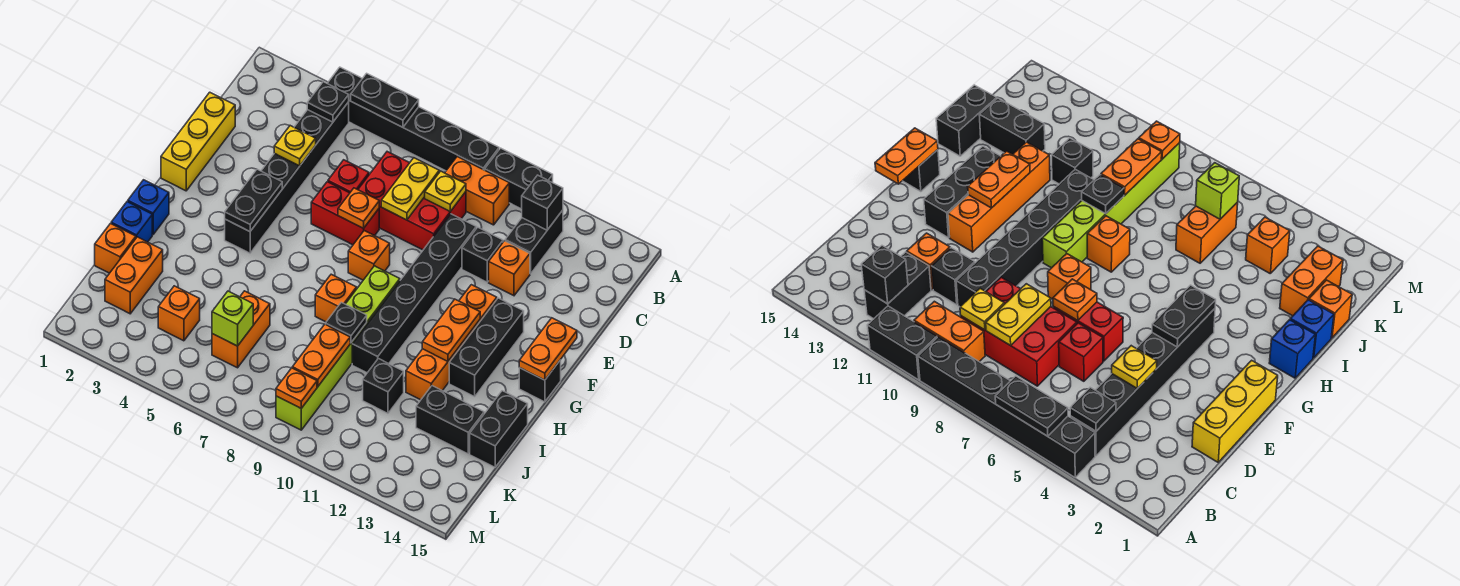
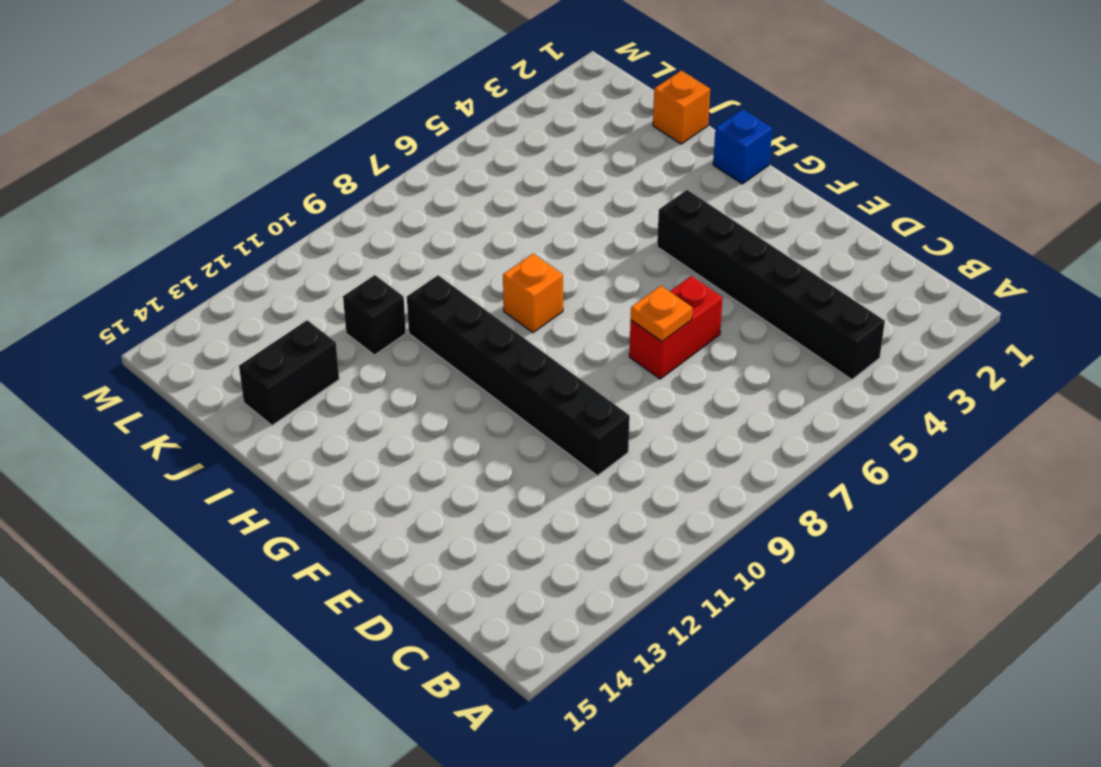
none -> black brick A4:A9 level 1
none -> black brick A10:A11 level 1
none -> orange brick B9:B10 level 1
none -> black brick B12:C12 level 1

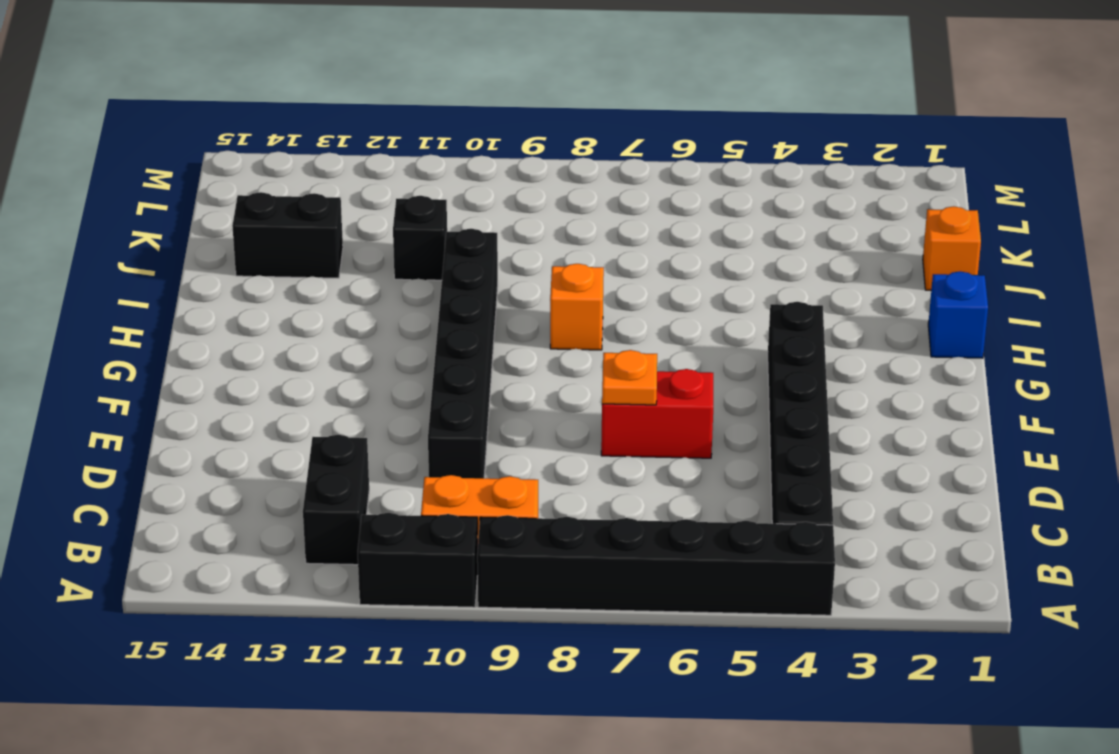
none -> red brick C7:D9 level 1
none -> yellow brick D1:F1 level 1
none -> red brick D6 level 1
none -> black brick D11 level 1

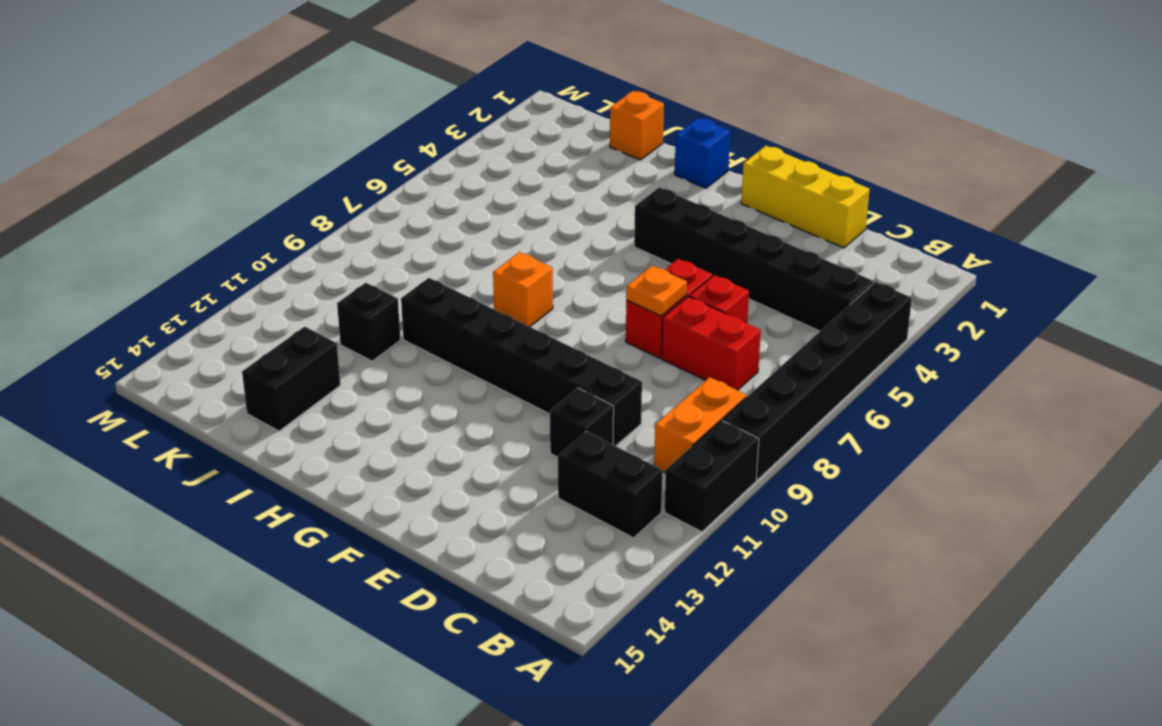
red brick C7:D7 level 1 -> red brick C7:D9 level 1
none -> orange brick D12 level 1
none -> orange brick F8 level 1
none -> orange brick F12:I12 level 1
none -> black brick F13:H13 level 1

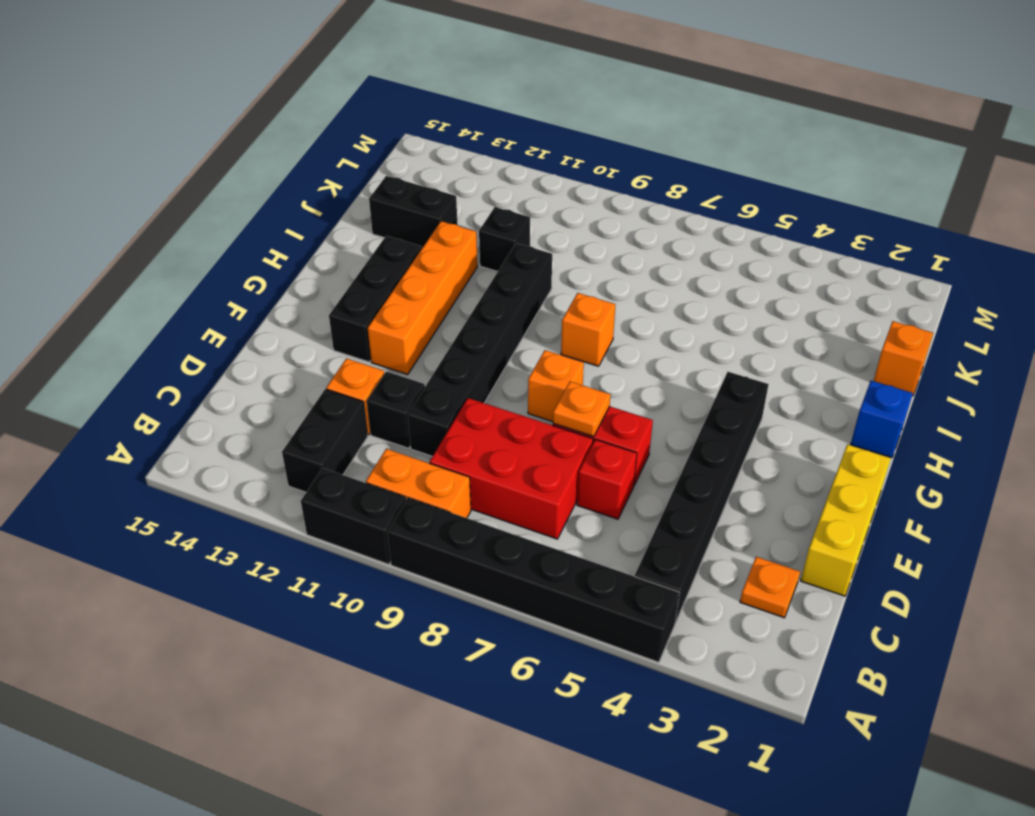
orange plate C2 level 1 -> orange plate L9 level 2
none -> lime brick G9:L9 level 1
none -> black brick G15 level 1
none -> blue brick I1 level 1
none -> black brick I15:J15 level 1

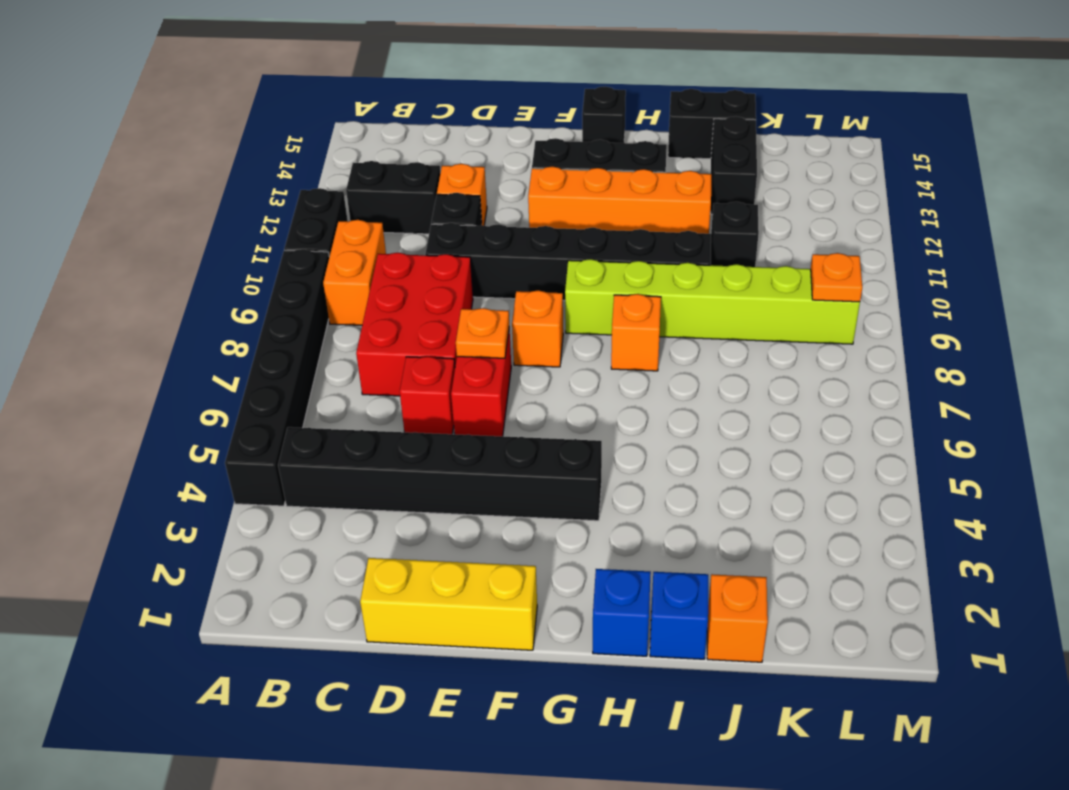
none -> orange brick J2:K2 level 1
none -> orange brick J6:K6 level 1
none -> orange brick K4 level 1
none -> black plate A5:A6 level 2

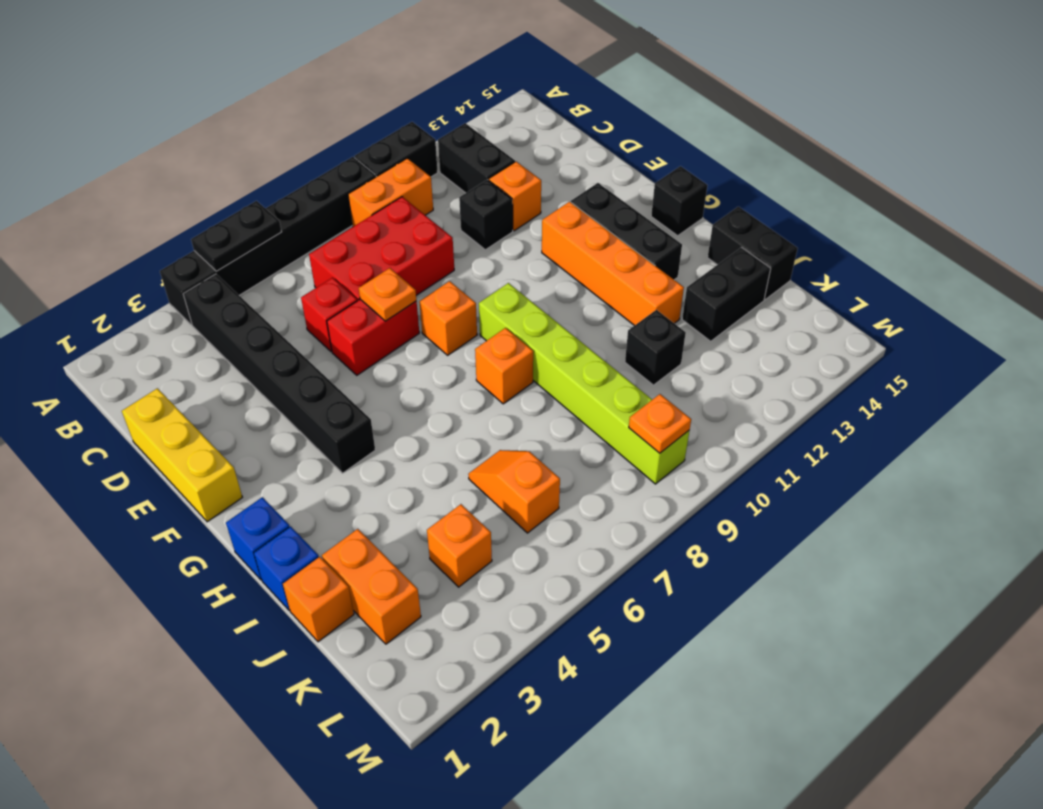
orange slope J6:K6 level 1 top K -> orange brick J6:K6 level 1
none -> black brick D10:I10 level 1
none -> black plate B4 level 2
none -> black brick B12 level 2
none -> yellow plate C8:D8 level 2

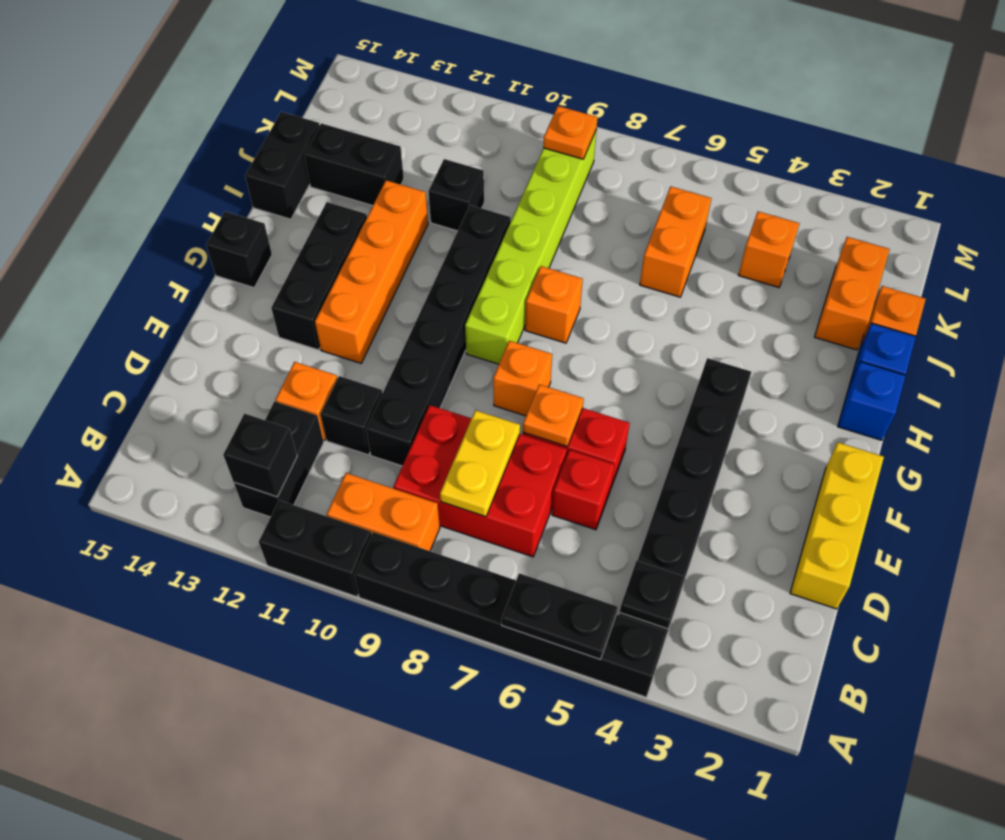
none -> yellow plate C9 level 2
none -> yellow plate D4 level 2
none -> black plate F4:G4 level 2
none -> orange plate F15:G15 level 2

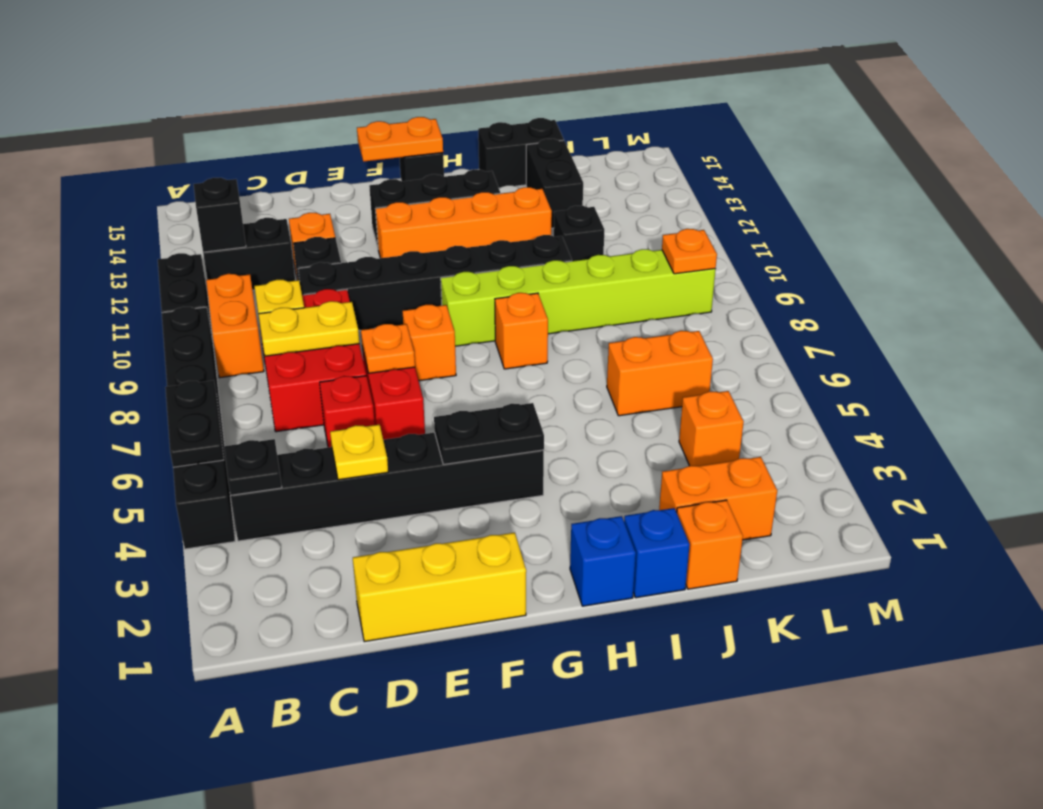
none -> orange plate G12:H12 level 2
none -> black plate I9 level 2
none -> orange plate J9:K9 level 2
none -> lime brick K6 level 2

